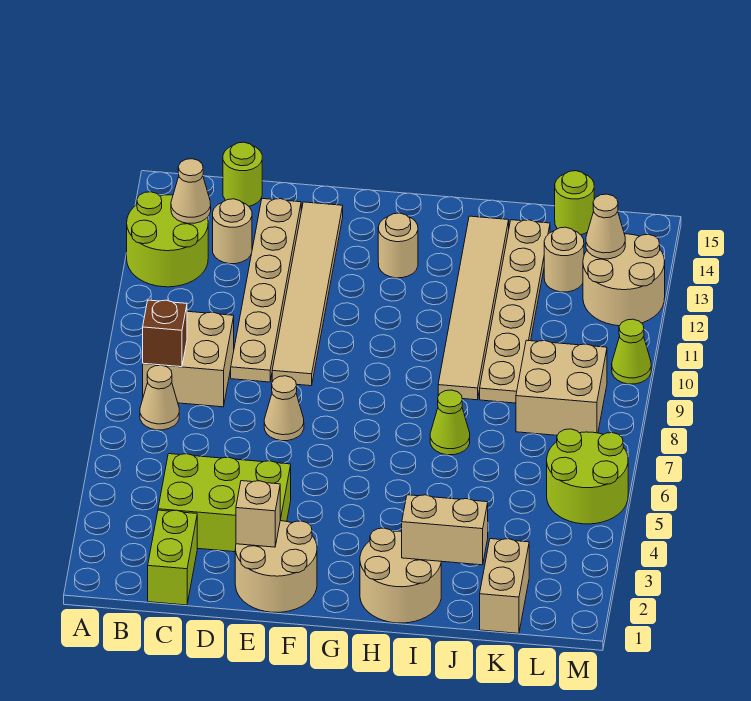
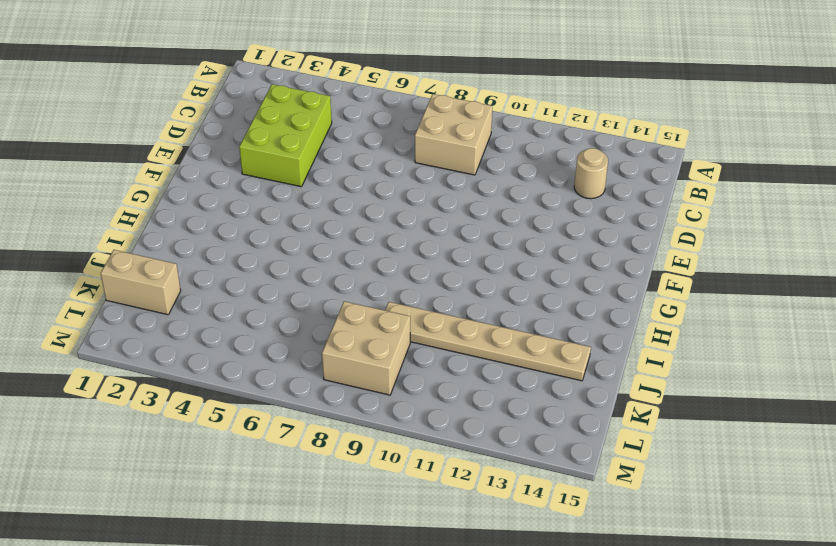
none -> lime round brick A12:B13 level 1
none -> tan cone B7 level 1
none -> lime brick C1:C2 level 1

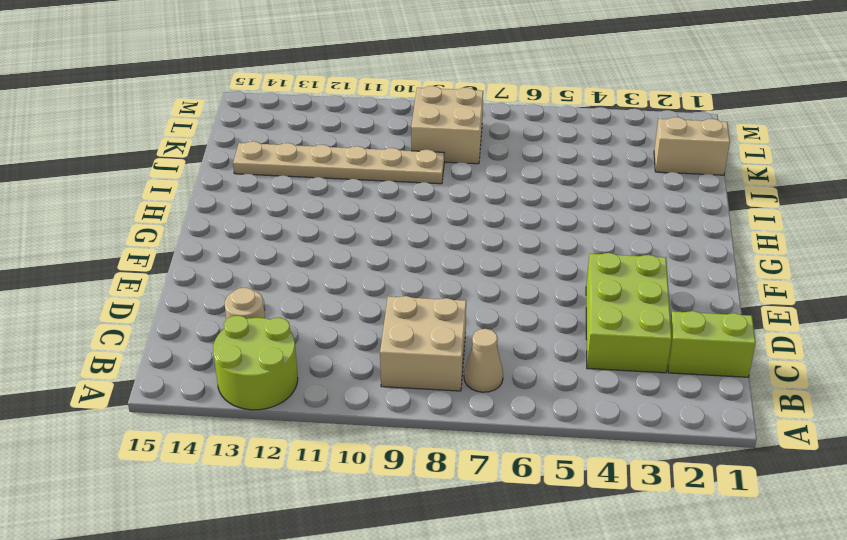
none -> lime round brick C15 level 1
none -> tan plate D9:D14 level 1
none -> tan round brick E1:F2 level 1

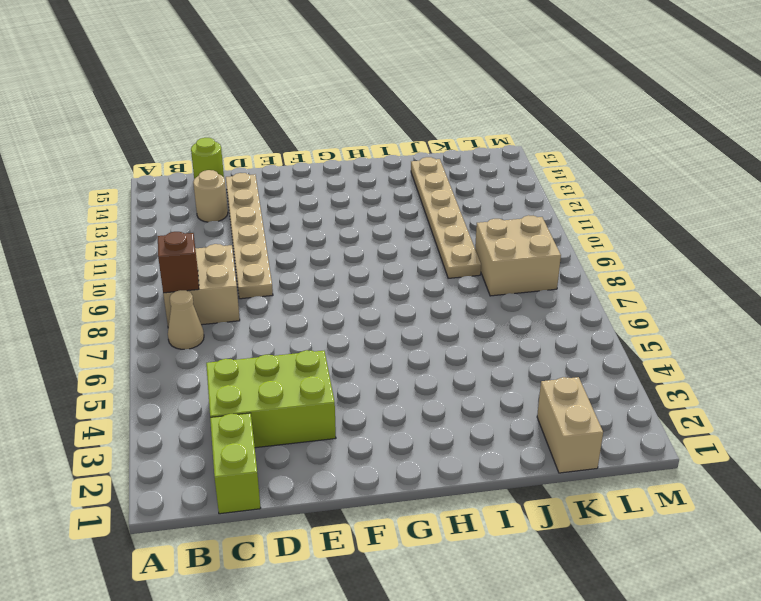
none -> lime round brick A12:B13 level 1
none -> tan round brick E1:F2 level 1
none -> tan cone E7 level 1

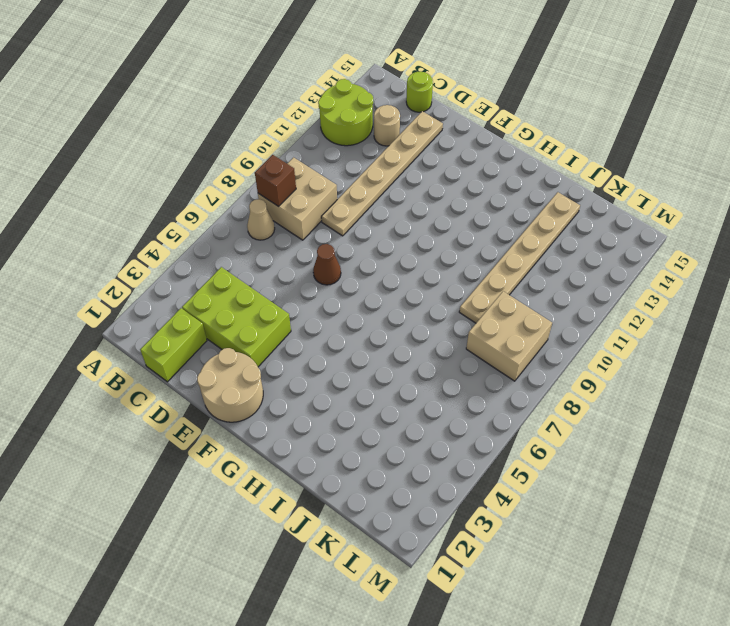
brown cone E7 level 1 -> tan cone E7 level 1
none -> tan tile E9:E14 level 1
none -> tan round brick G13 level 1
none -> tan round brick H1:I2 level 1

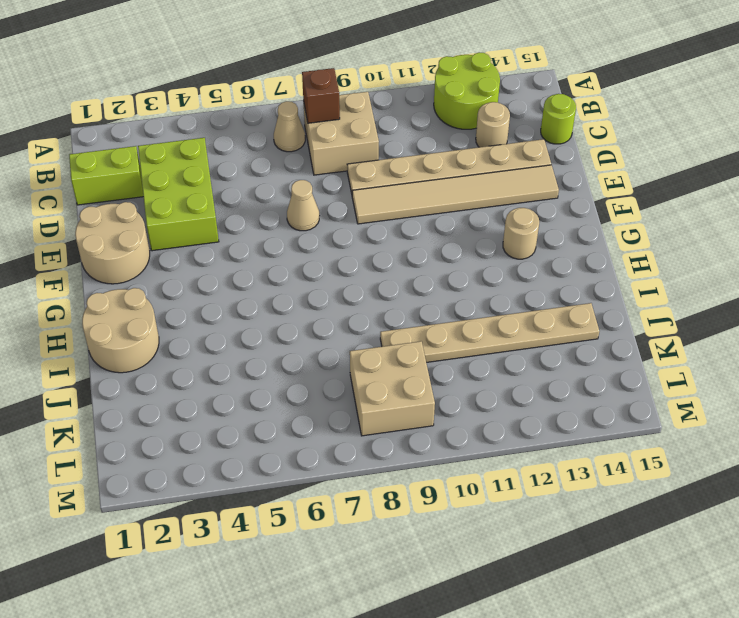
none -> lime cone I7 level 1
none -> tan tile I9:I14 level 1
none -> tan brick K1:K2 level 1

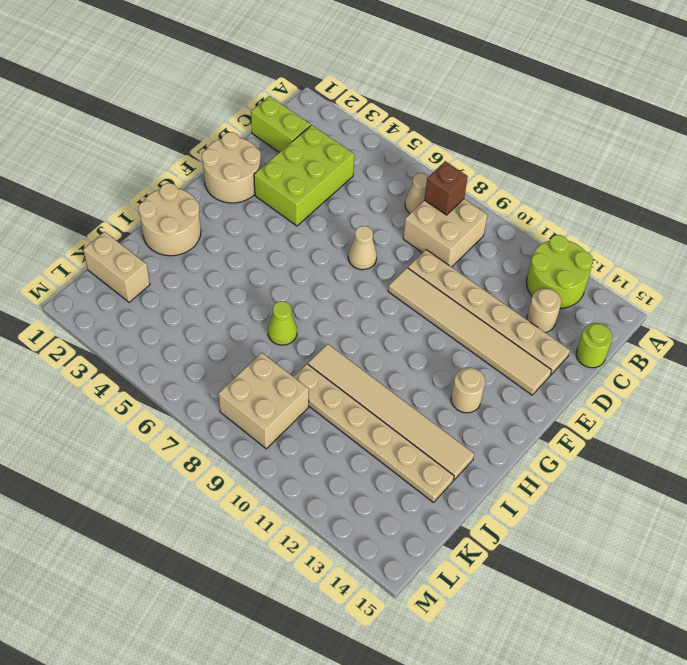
none -> tan round brick K13 level 1
none -> lime round brick K15 level 1
none -> lime round brick L5:M6 level 1

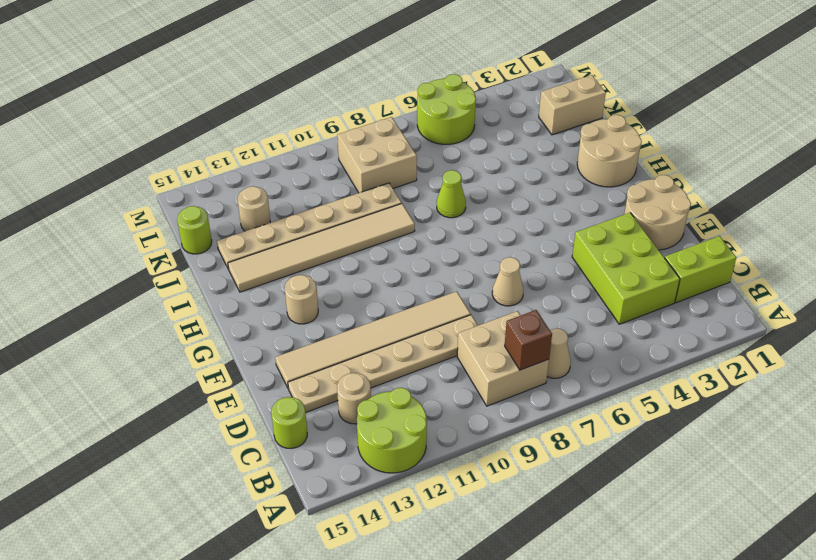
none -> tan round brick L12:M13 level 1
none -> lime cone M10 level 1
none -> tan cone B13 level 2

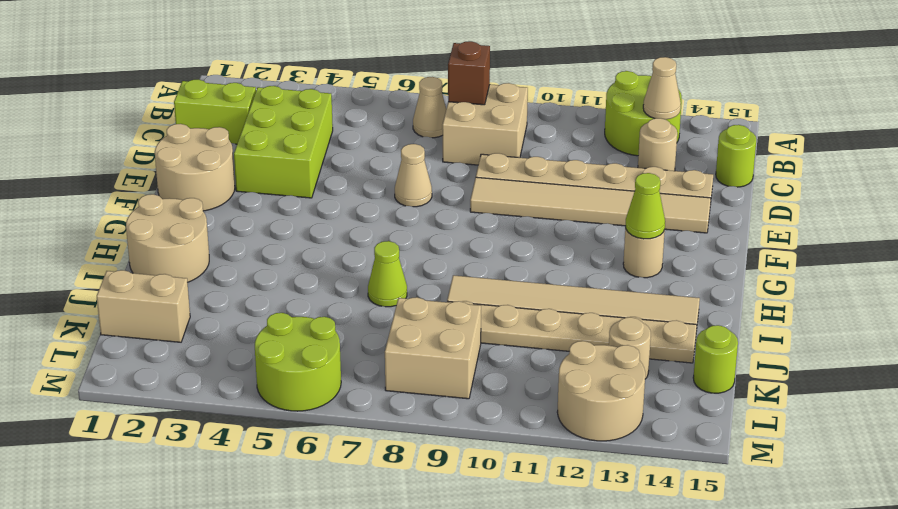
lime cone G13 level 2 -> lime cone M10 level 1
none -> tan brick E2 level 2
none -> tan brick I2:J2 level 2
none -> tan cone L13 level 2

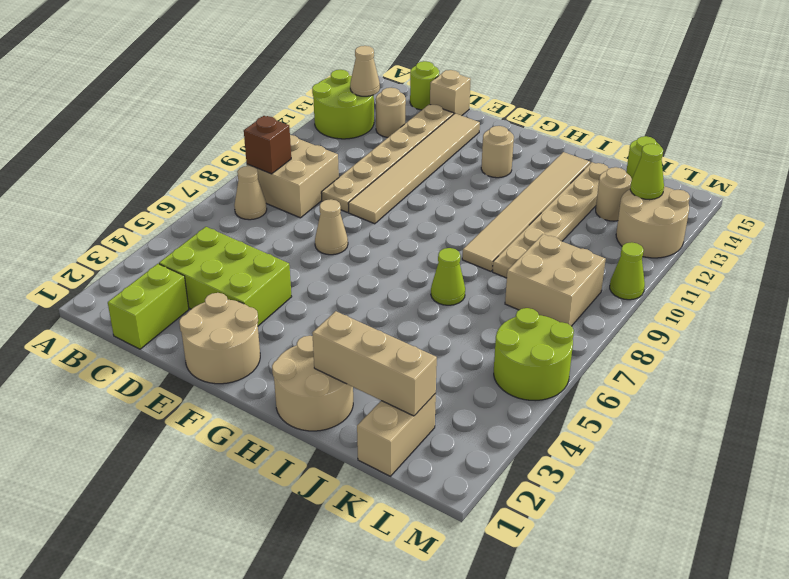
tan brick D15 level 1 -> tan brick E2 level 2
tan brick I2:K2 level 2 -> tan brick I2:J2 level 2
lime cone L13 level 2 -> tan cone L13 level 2

